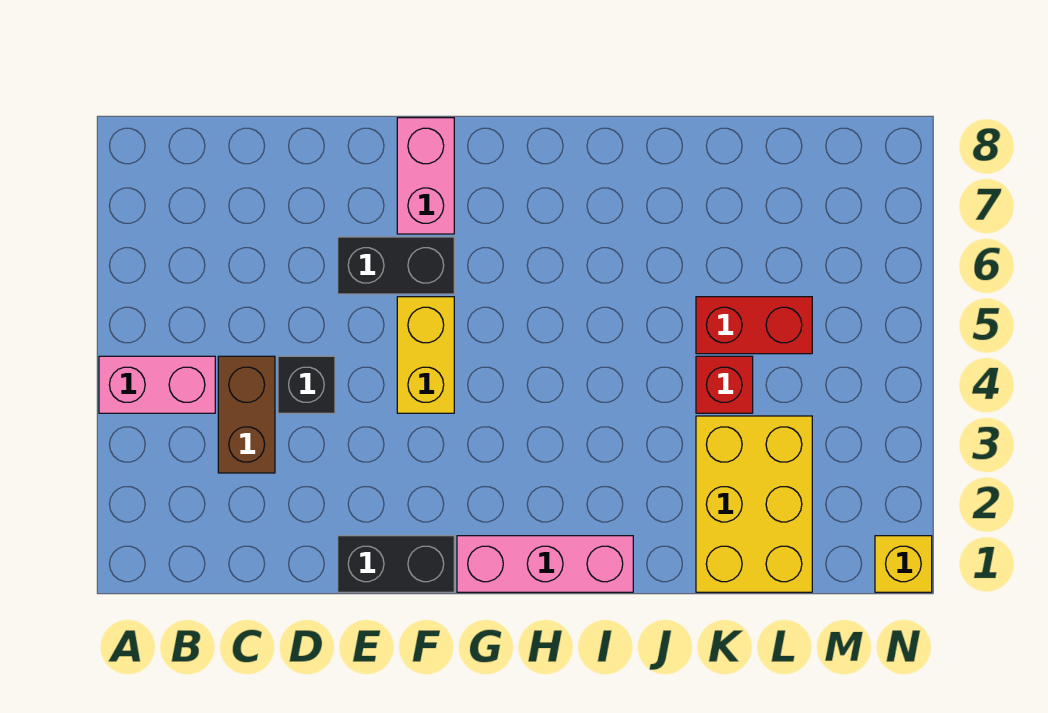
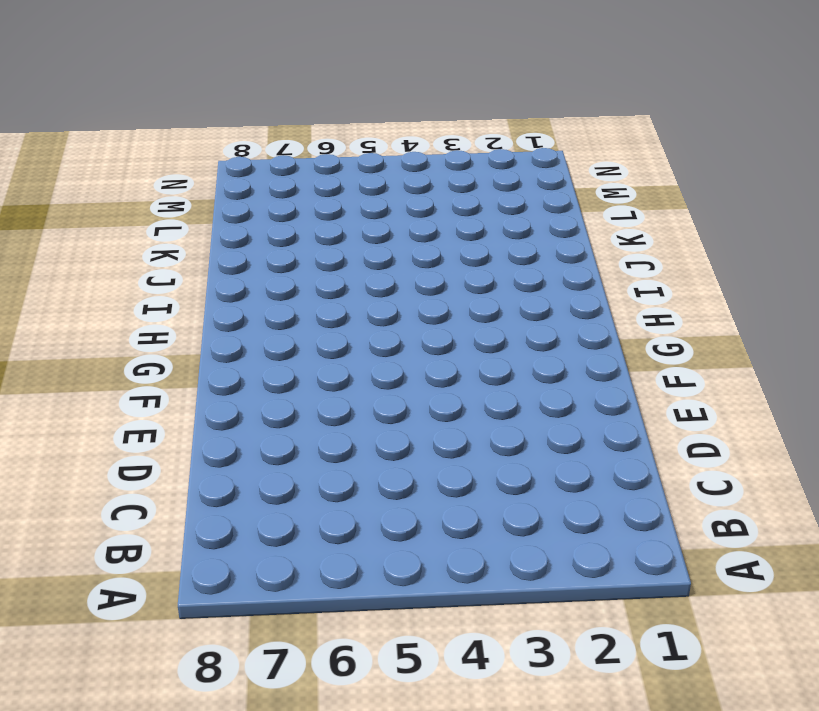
none -> pink brick A4:B4 level 1
none -> brown brick C3:C4 level 1
none -> black brick D4 level 1

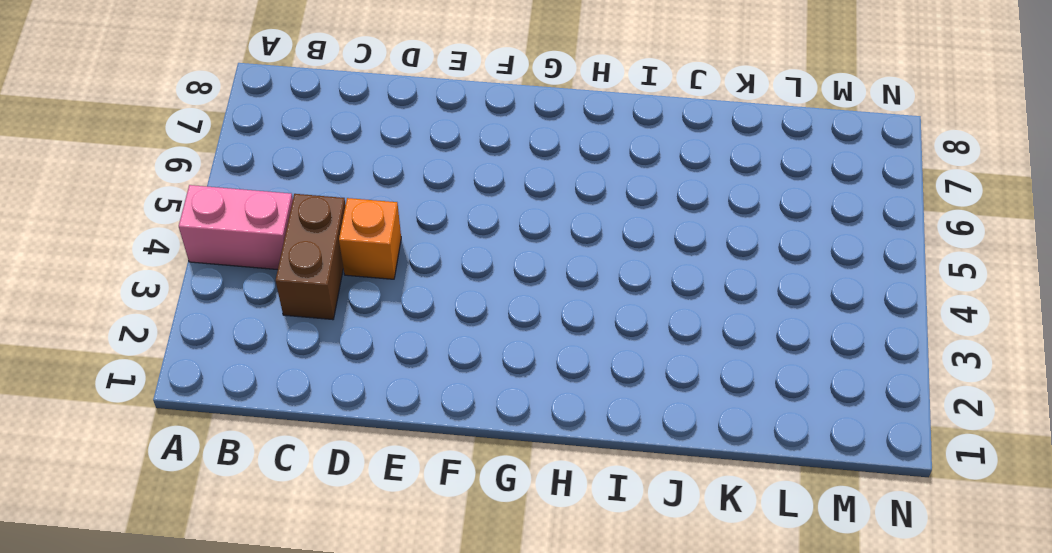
orange brick D4 level 1 -> black brick D4 level 1
none -> black brick E1:F1 level 1
none -> black brick E6:F6 level 1
none -> yellow brick F4:F5 level 1

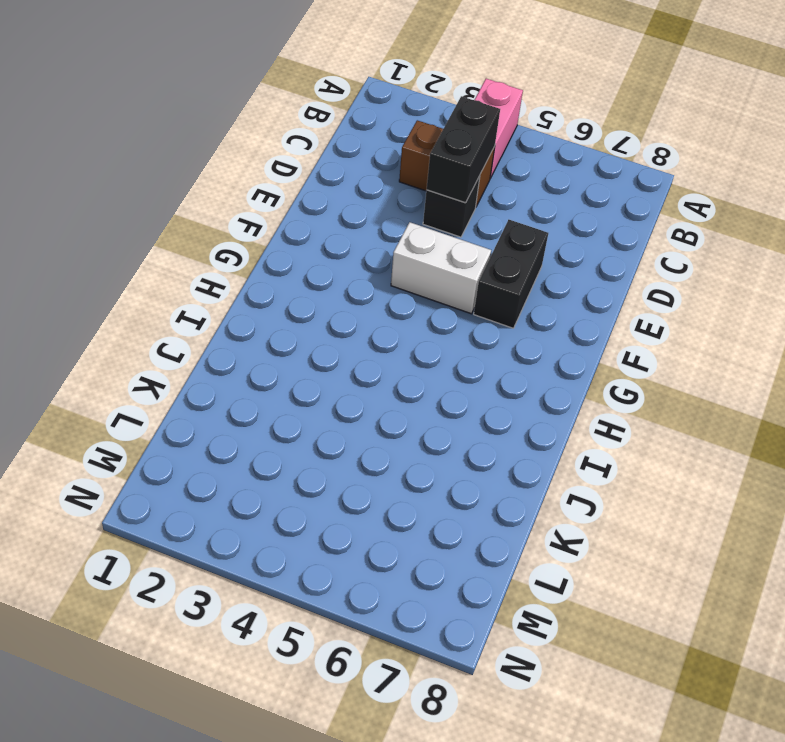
black brick C4:D4 level 2 -> black brick E1:F1 level 1
white brick F4:F5 level 1 -> yellow brick F4:F5 level 1
none -> pink brick F7:F8 level 1
none -> pink brick G1:I1 level 1
none -> yellow brick K1:L3 level 1

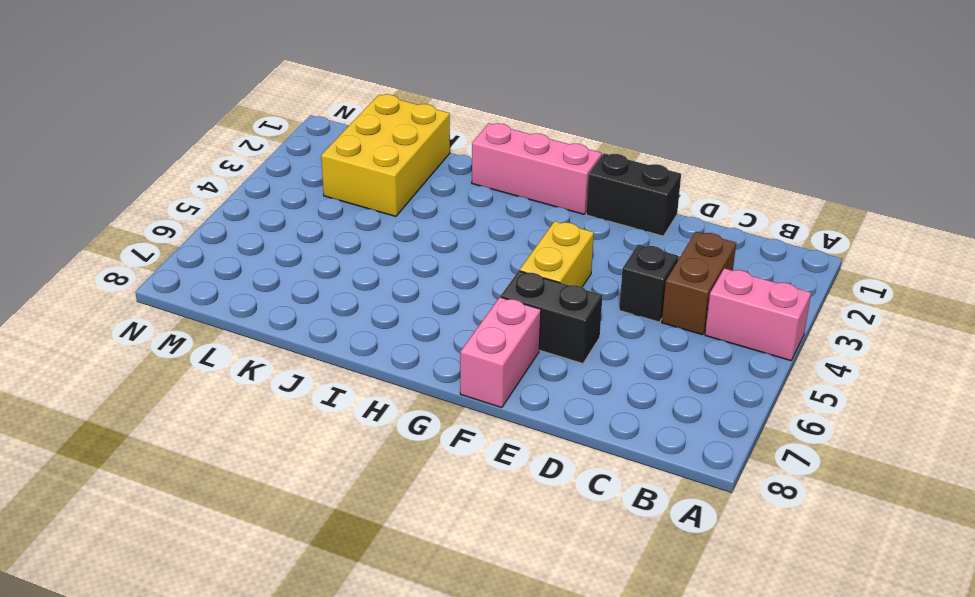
none -> red brick K4 level 1
none -> red brick K5:L5 level 1
none -> yellow brick N1 level 1

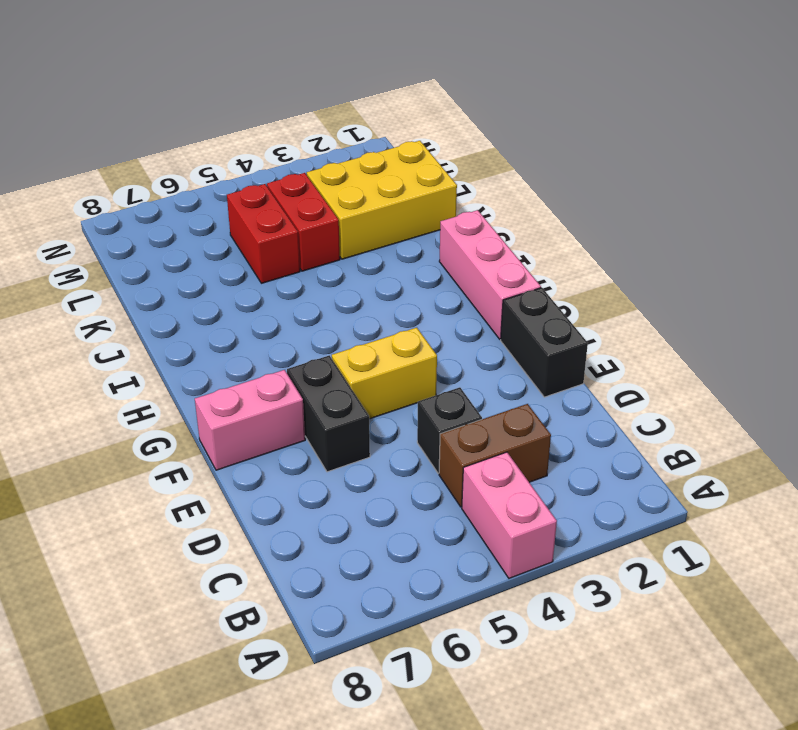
red brick K4:L4 level 1 -> red brick K4 level 1
none -> yellow brick N1 level 1

